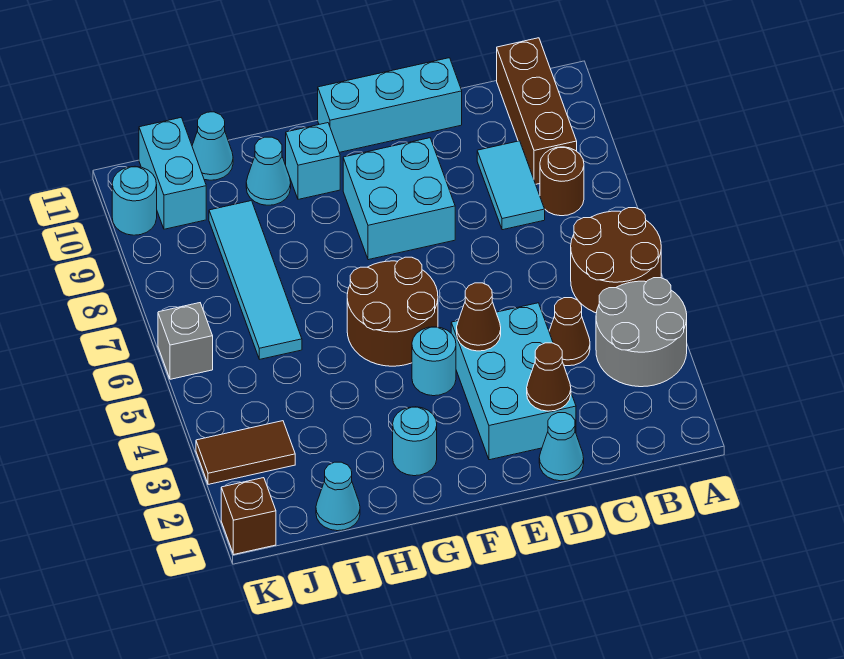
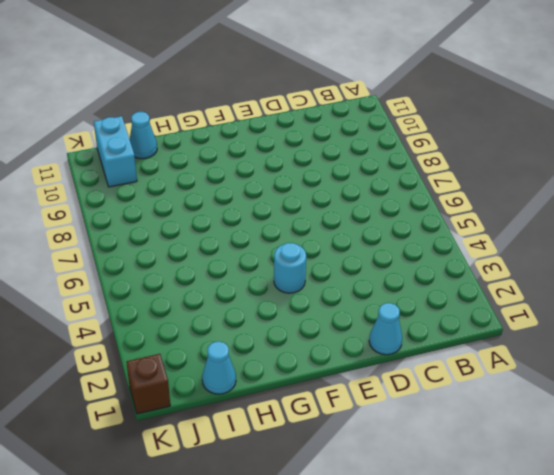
none -> grey round brick A3:B4 level 1
none -> brown round brick A5:B6 level 1
none -> brown round brick B8 level 1

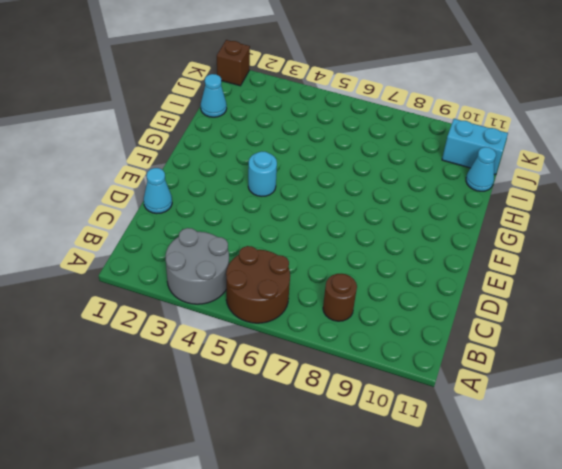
none -> brown brick B9:B11 level 1
none -> brown cone C4 level 1
none -> cyan tile C8:C9 level 1

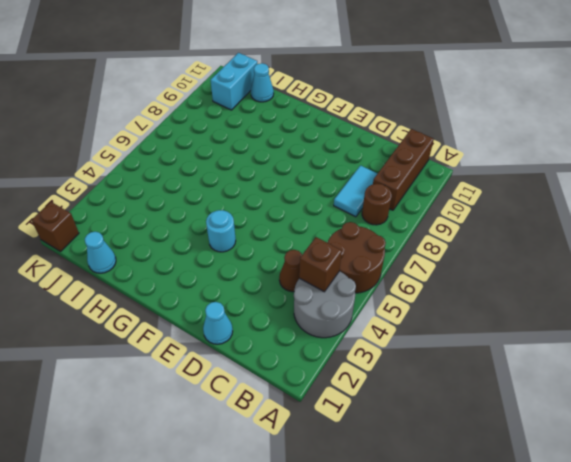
brown brick B4 level 2 -> none
none -> cyan brick D2:E4 level 1
none -> cyan brick D11:F11 level 1
none -> cyan brick E8:F9 level 1

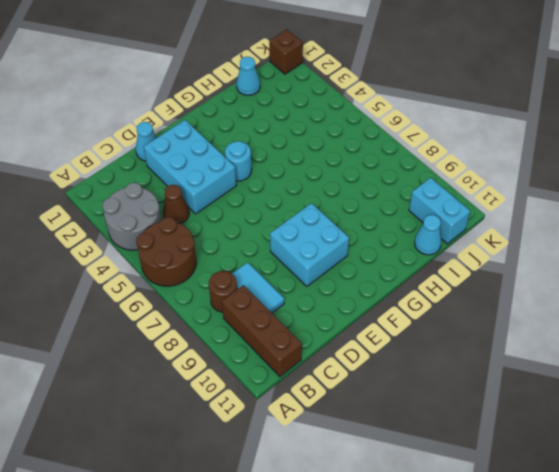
none -> cyan brick D11:F11 level 1
none -> brown round brick F5:G6 level 1
none -> cyan round brick G2 level 1

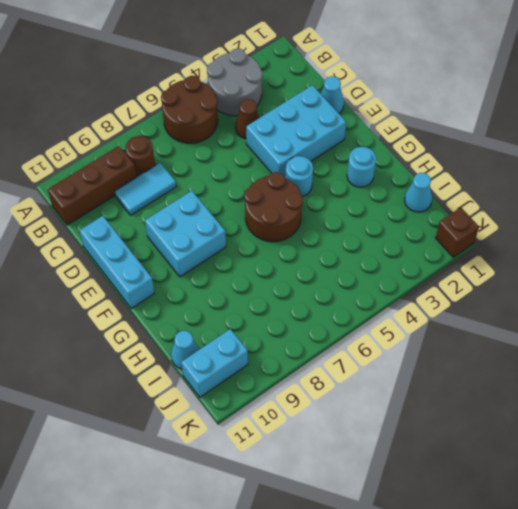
none -> cyan brick G10 level 1
none -> cyan cone H10 level 1
none -> cyan tile I6:I9 level 1

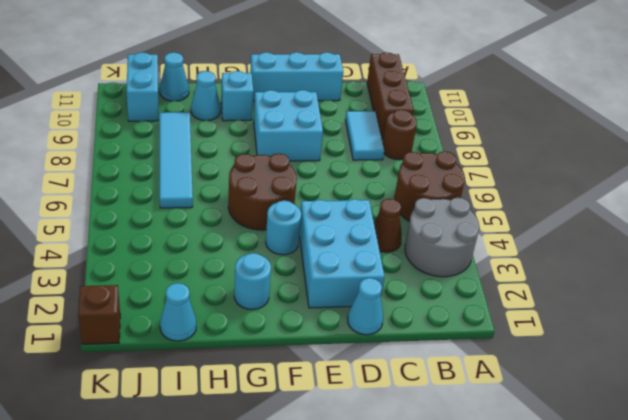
none -> brown tile J3:K3 level 1
none -> grey brick K6 level 1
none -> cyan round brick K10 level 1

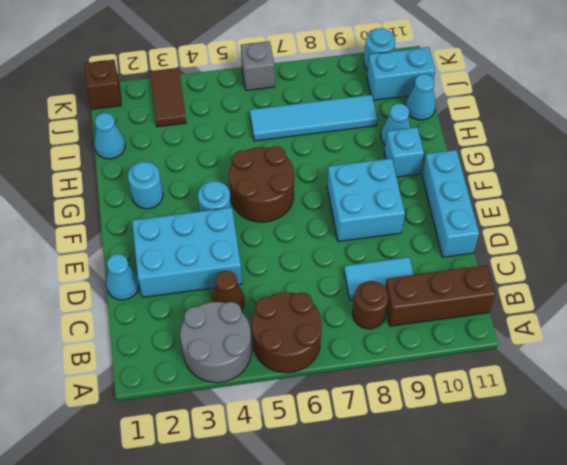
none -> brown cone D2 level 2
none -> brown cone E4 level 2

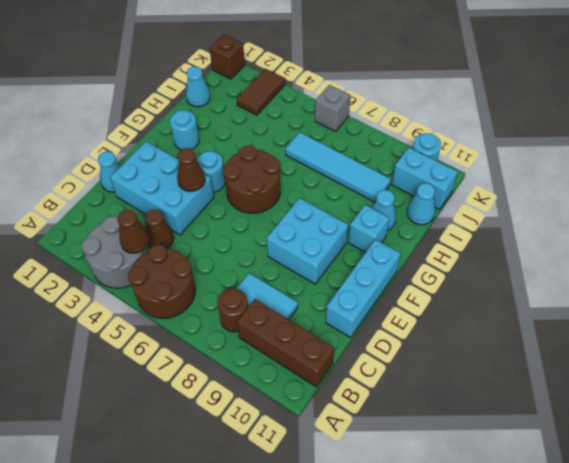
brown cone B4 level 2 -> brown cone D2 level 2

